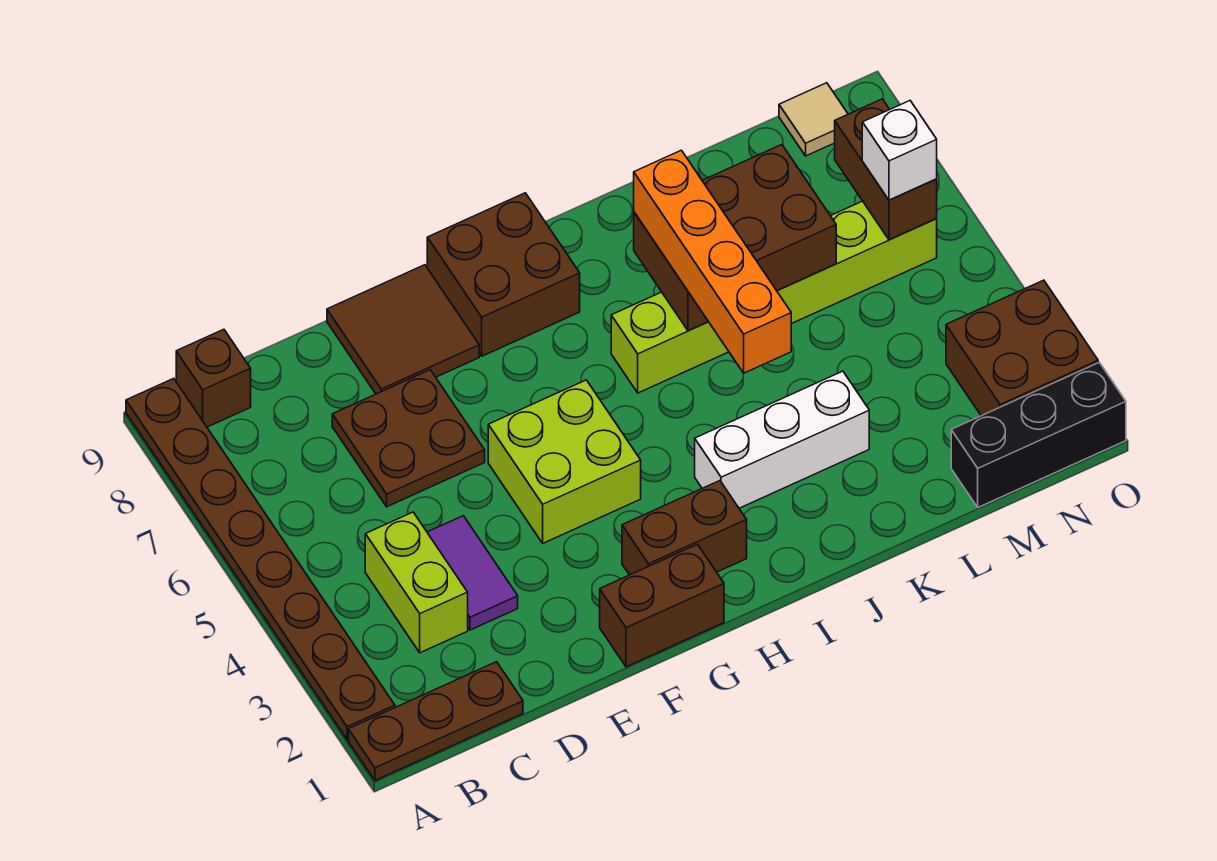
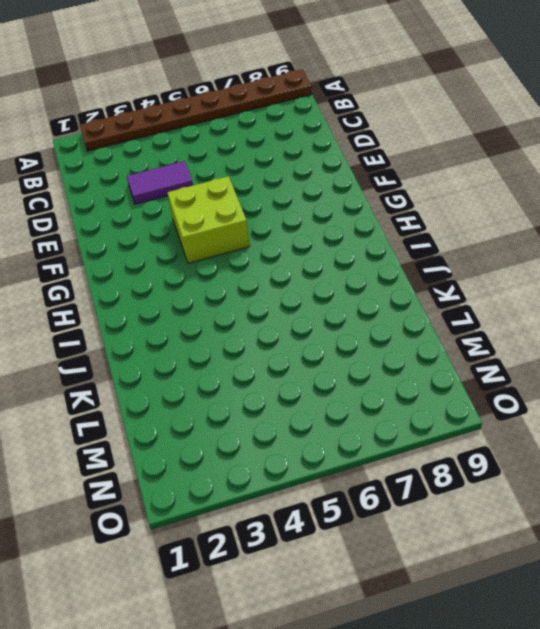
none -> brown plate A1:C1 level 1
none -> brown brick B9 level 1
none -> lime brick C3:C4 level 1

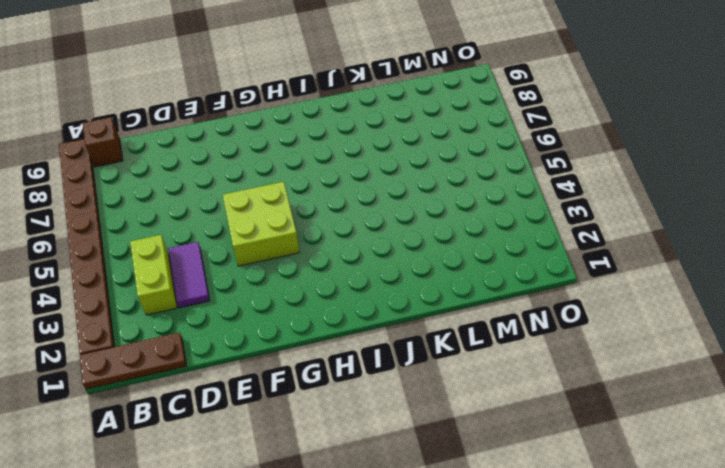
none -> brown plate D6:E7 level 1
none -> brown tile E8:F9 level 1
none -> brown brick F1:G1 level 1

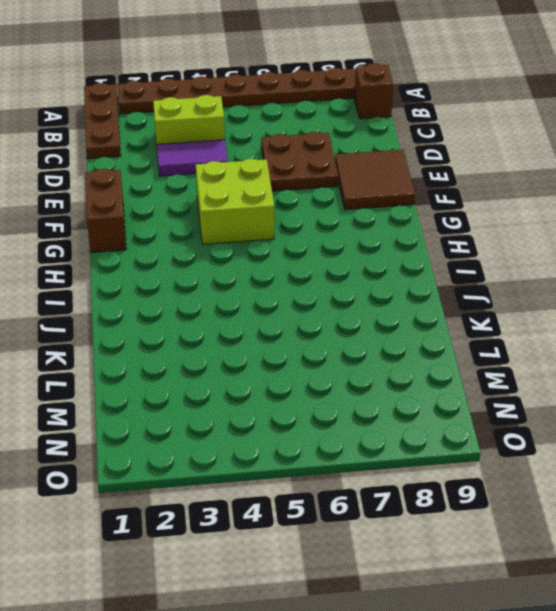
none -> brown brick G2:H2 level 1
none -> brown brick G8:H9 level 1
none -> white brick I3:K3 level 1

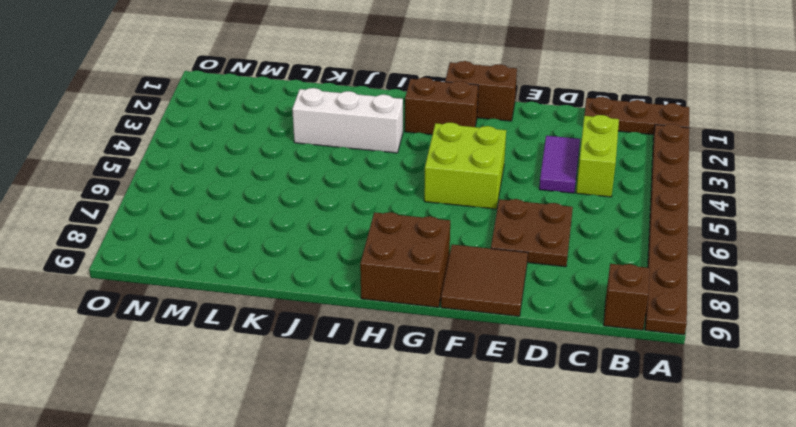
none -> lime brick I6:N6 level 1
none -> black brick M1:O1 level 1
none -> brown brick N2:O3 level 1

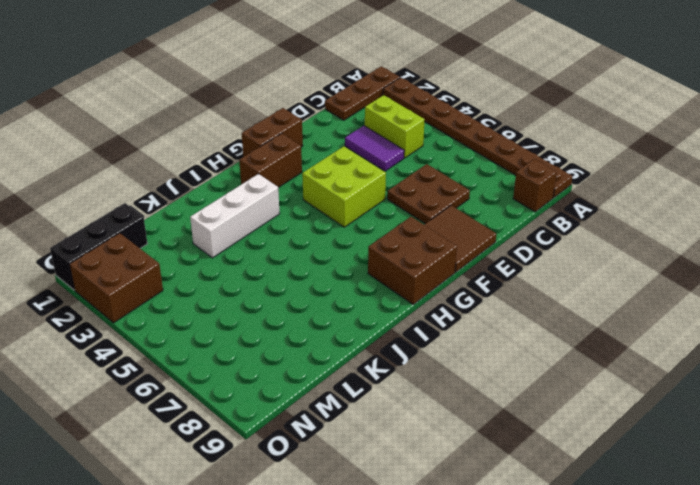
none -> lime brick I6:N6 level 1
none -> tan tile N9 level 1
none -> brown brick J6:L7 level 2

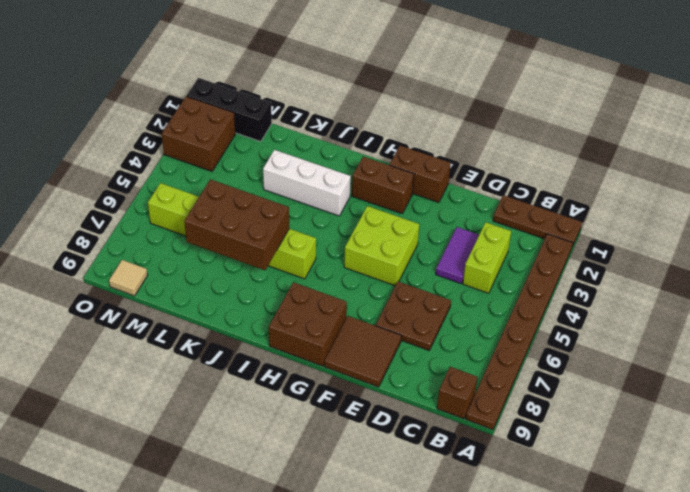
none -> brown brick N6:N7 level 2
none -> orange brick J4:J7 level 3
none -> white brick N6 level 3

